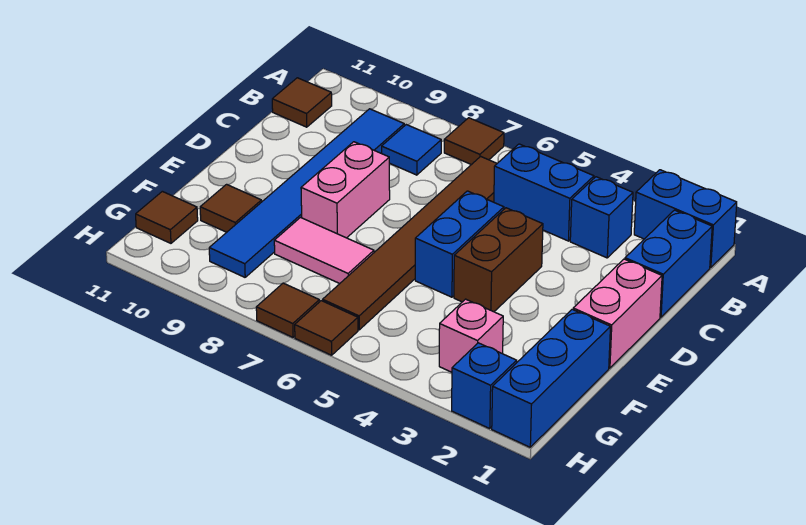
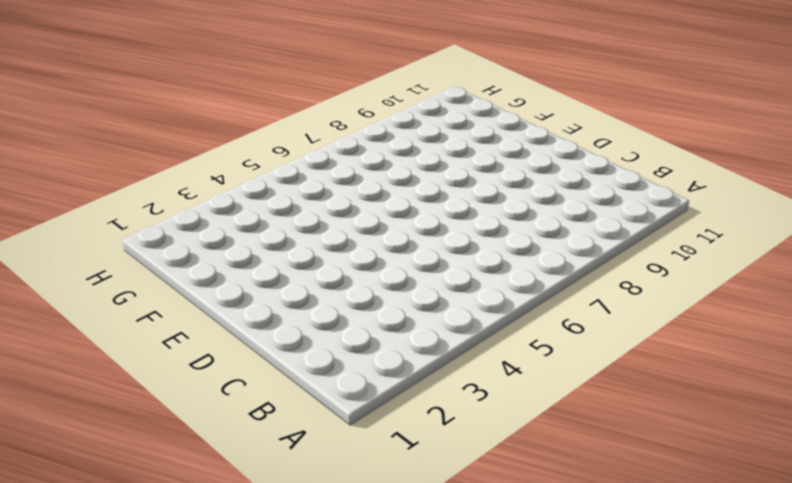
none -> blue brick A1:A2 level 1
none -> brown tile A7 level 1
none -> blue brick B1:C1 level 1

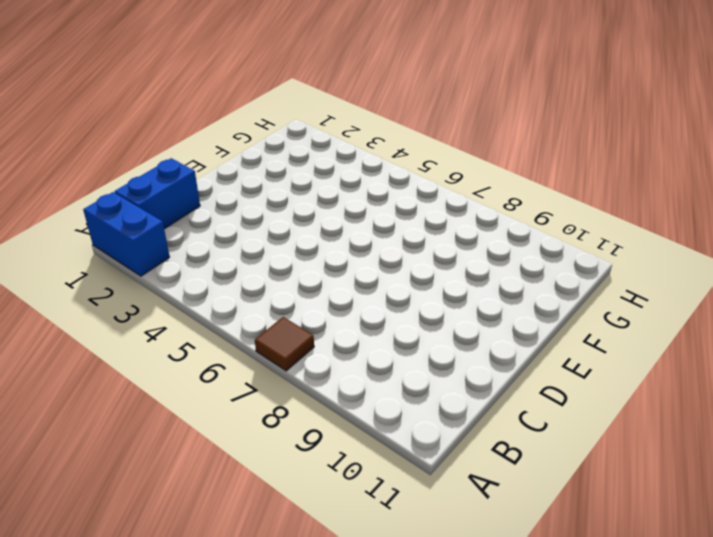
none -> blue brick B3 level 1
none -> blue brick B4:B5 level 1
none -> brown tile B6:G6 level 1

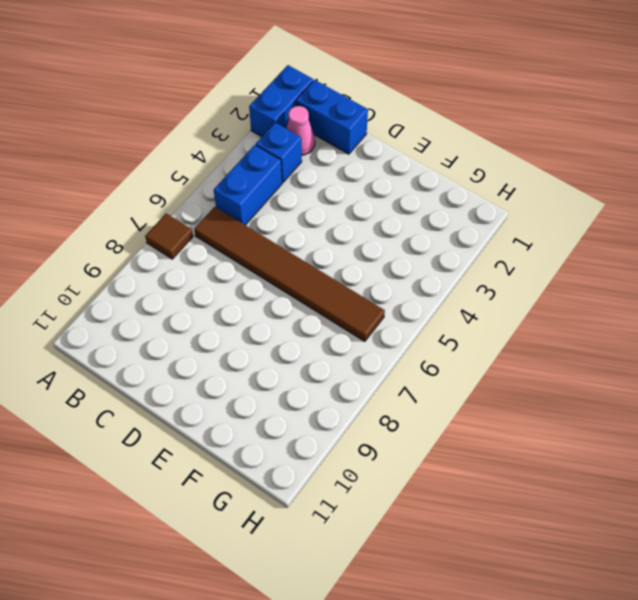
pink cone B2 level 1 -> none
none -> blue tile B8 level 1
none -> blue tile B9:G9 level 1
none -> brown tile B11 level 1

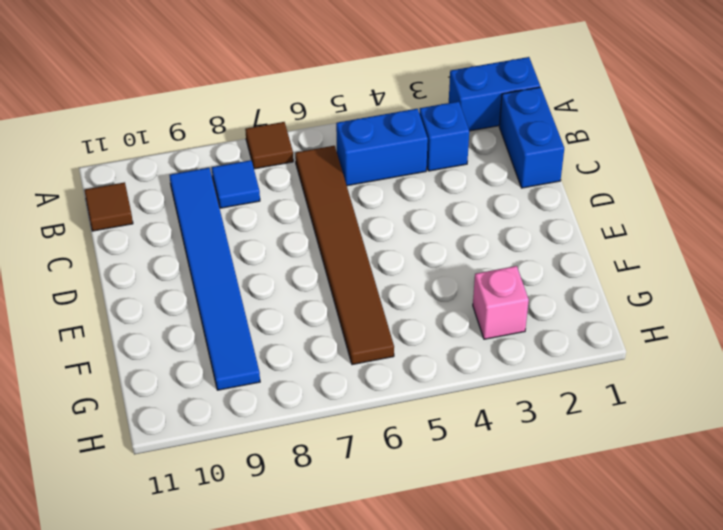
none -> pink brick D1:E1 level 1
none -> brown brick D4:E4 level 1
none -> blue brick D5:E5 level 1

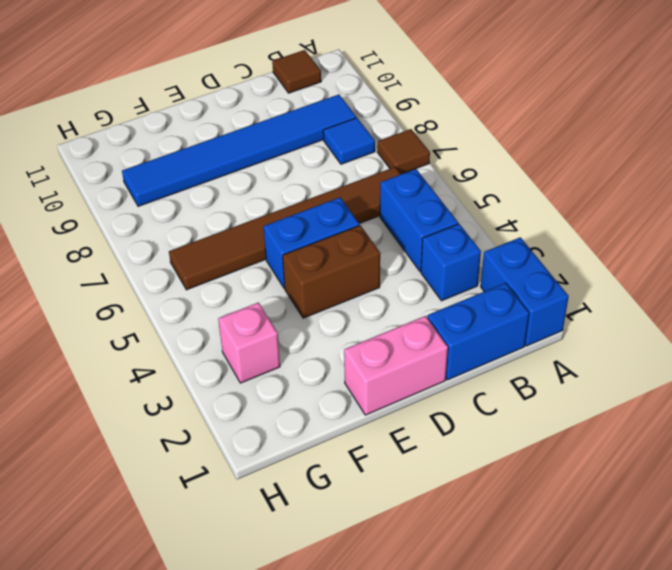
none -> pink brick D8:E8 level 1
none -> blue brick F1:H1 level 1
none -> pink tile F7:F8 level 1

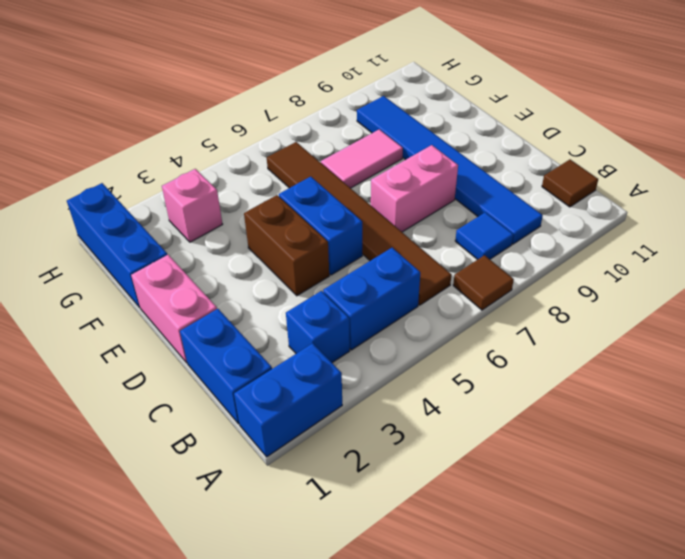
pink brick D7:D8 level 1 -> pink brick D8:E8 level 1
none -> brown tile F10 level 1
none -> brown tile G11 level 1
none -> blue brick H2 level 1

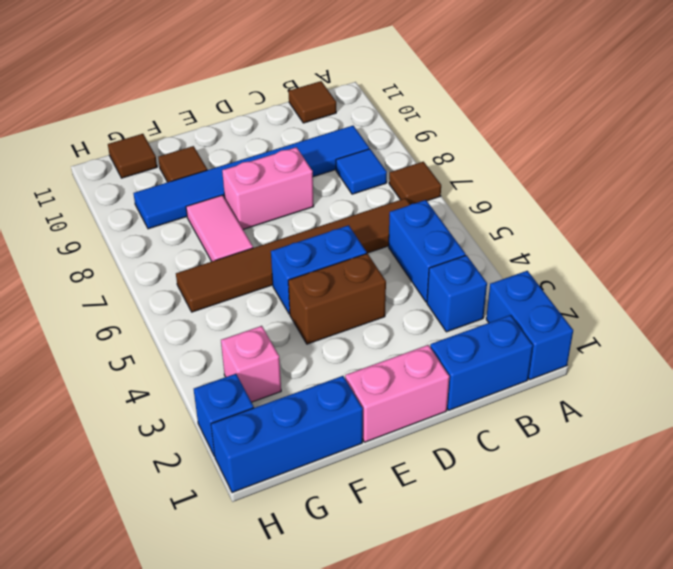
none -> brown tile H6 level 1
none -> brown tile H7 level 1

